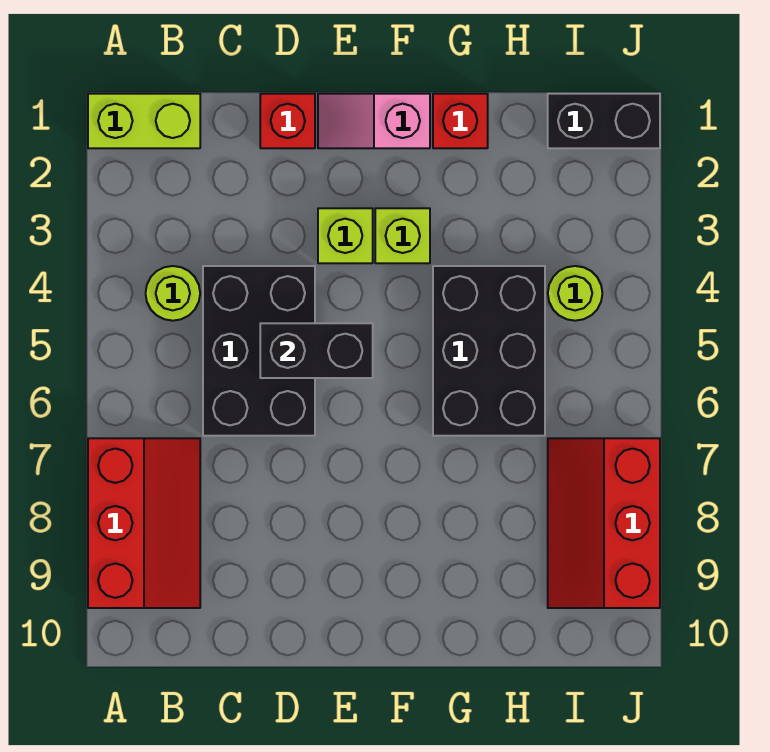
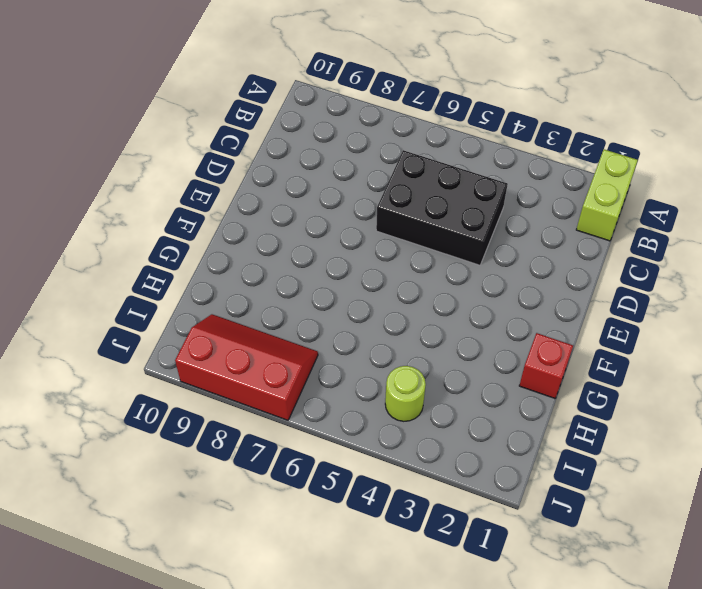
none -> red slope A7:B9 level 1 top A
none -> lime round brick B4 level 1
none -> red brick D1 level 1

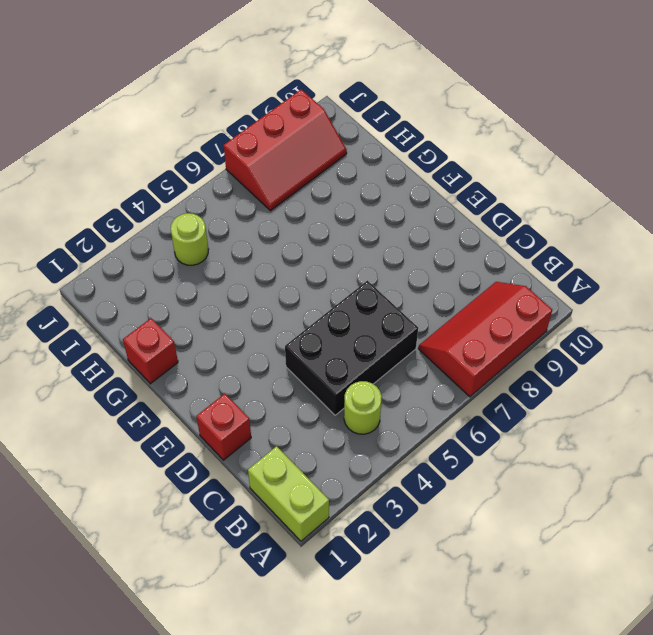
none -> pink slope E1:F1 level 1 top F
none -> lime brick E3 level 1
none -> lime brick F3 level 1

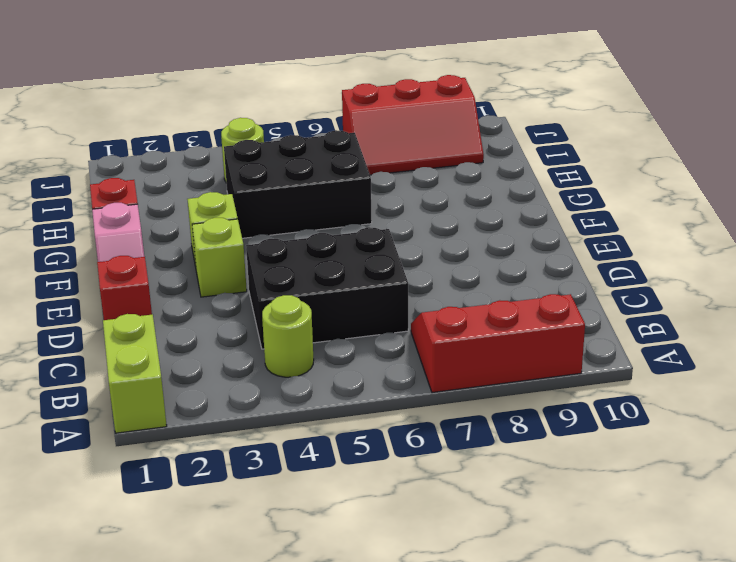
none -> black brick I1:J1 level 1
none -> black brick D5:E5 level 2

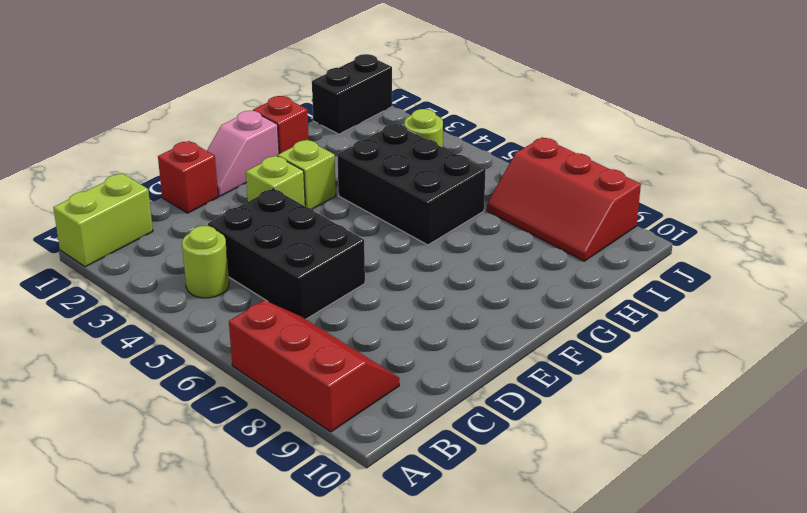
none -> black brick D5:E5 level 2

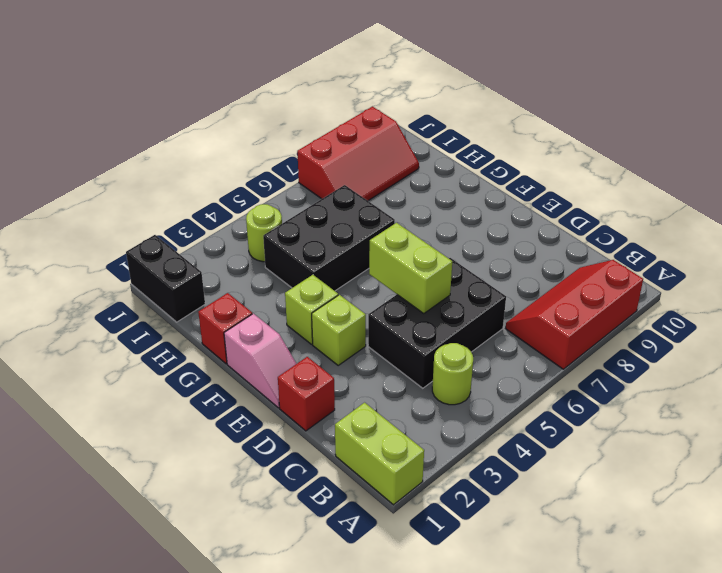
lime brick D5:E5 level 2 -> black brick D5:E5 level 2

